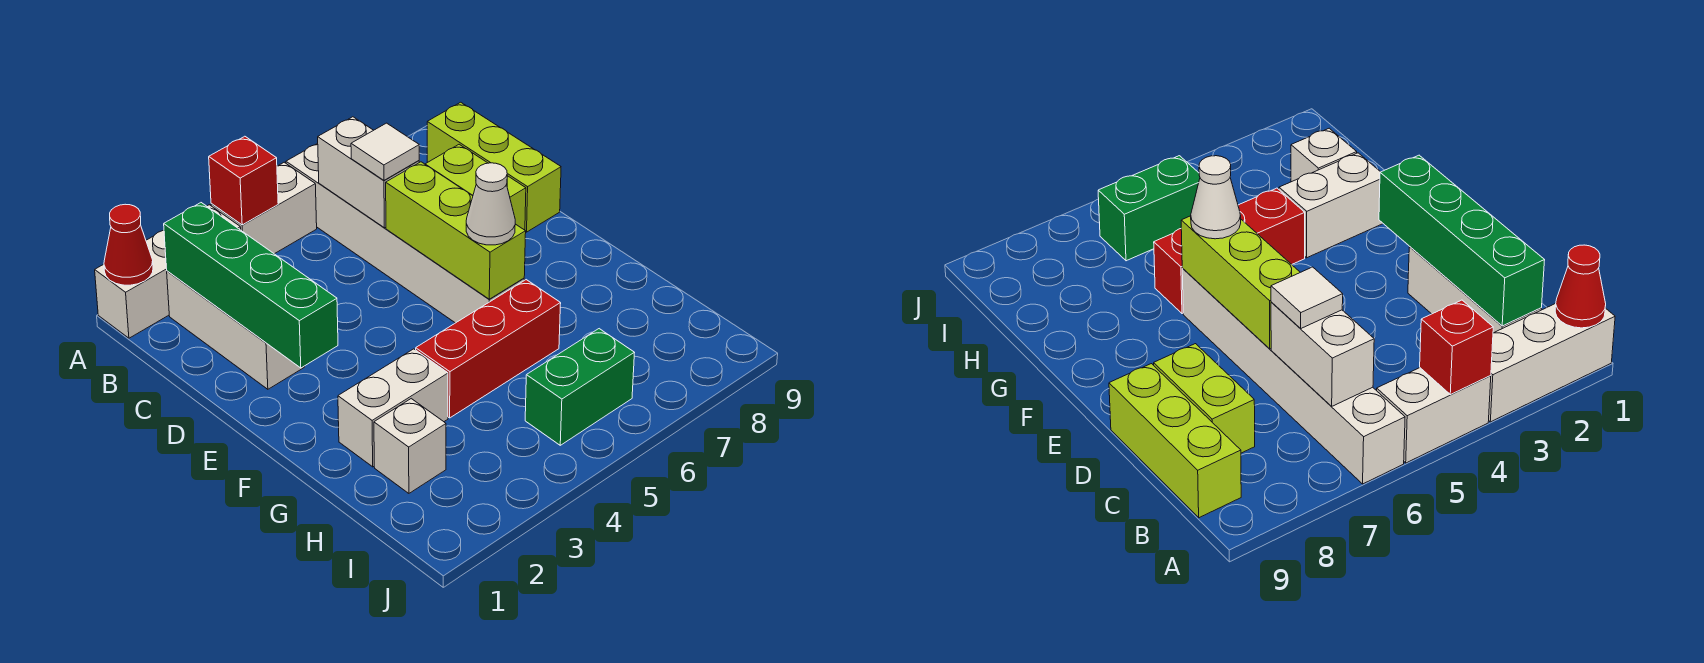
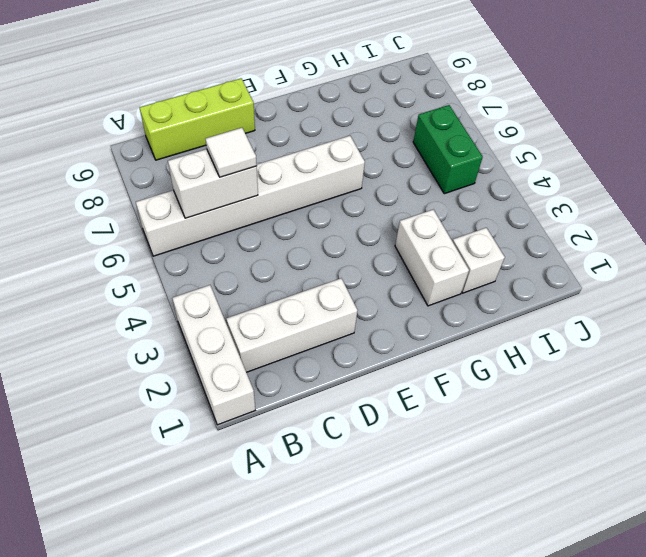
none -> white brick A4:A5 level 1
none -> lime brick C8:D8 level 1
none -> red brick G4:G6 level 1

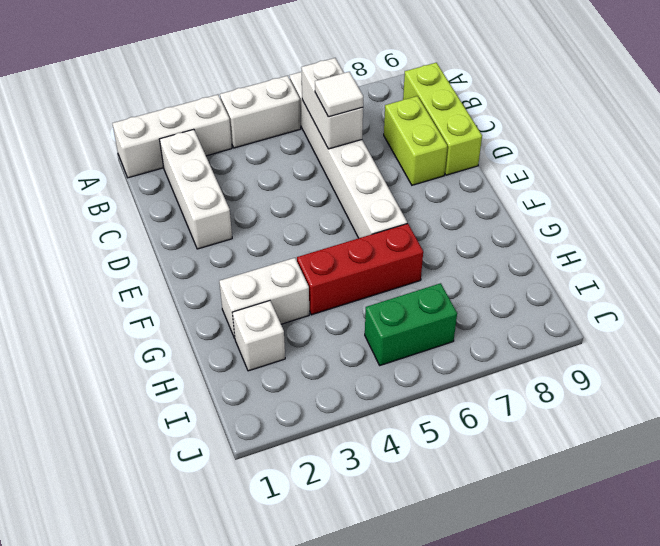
none -> red cone A1 level 2
none -> red brick A4 level 2
none -> green brick B2:E2 level 2

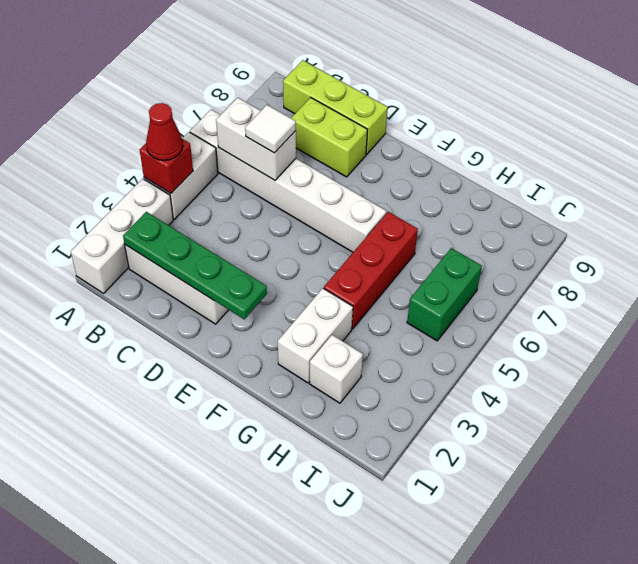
red cone A4 level 3 -> red cone A1 level 2
green plate B2:E2 level 2 -> green brick B2:E2 level 2
none -> lime brick D6:F6 level 2
none -> white cone F6 level 3

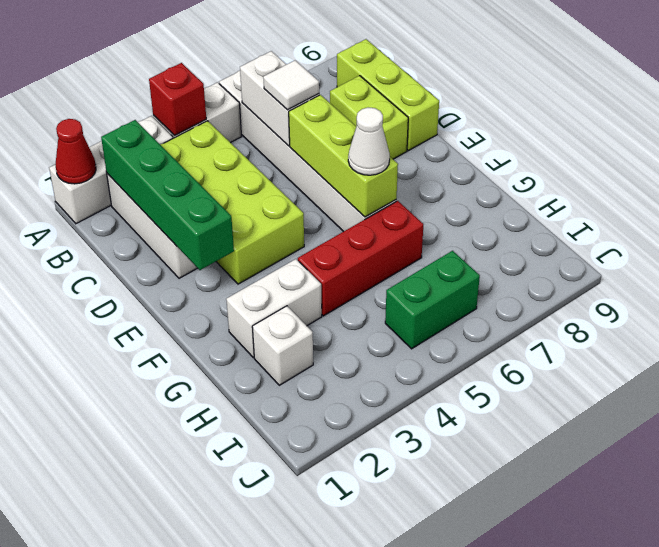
lime brick B3:E4 level 1 -> none

